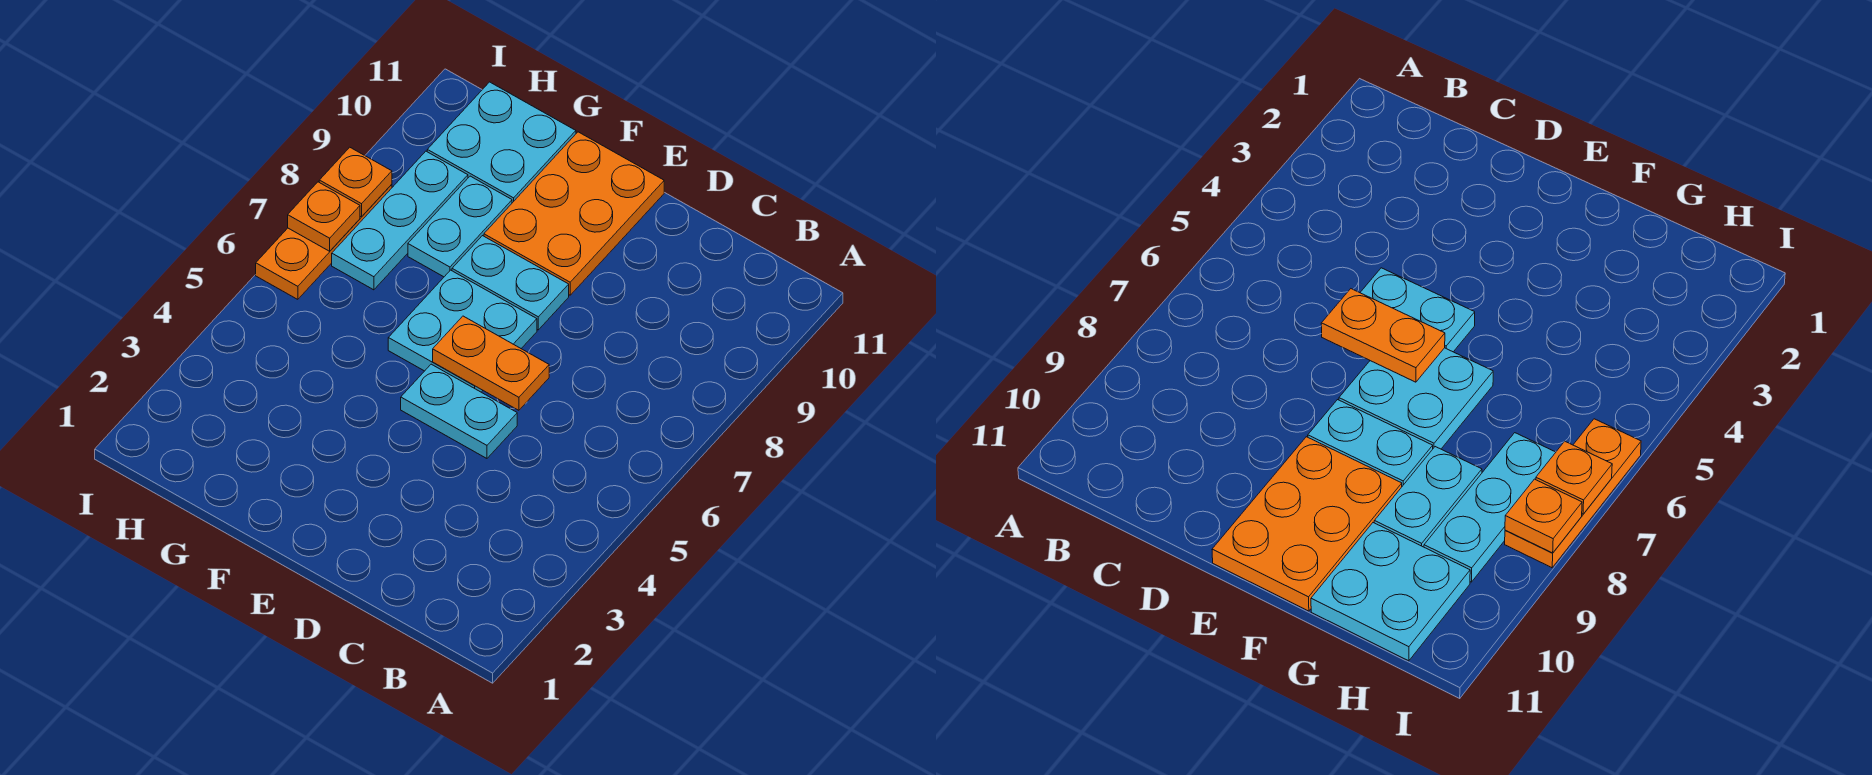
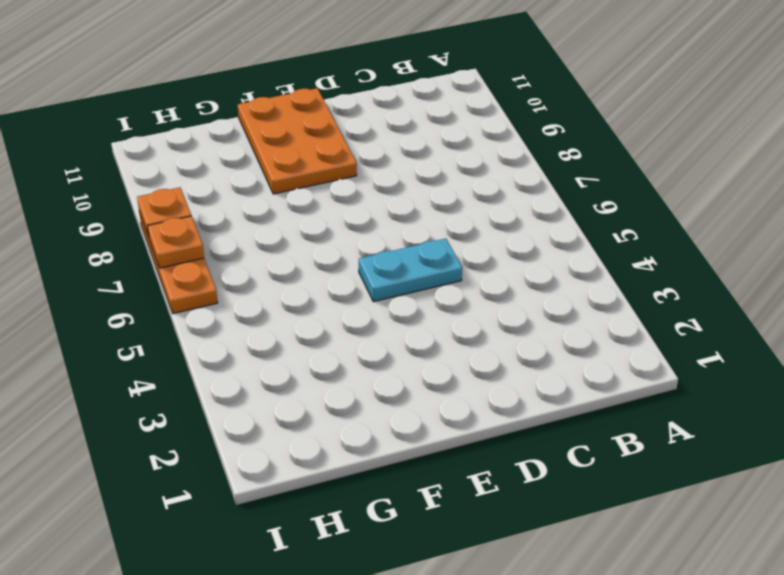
none -> cyan plate E6:F7 level 1
none -> cyan plate E8:F8 level 1

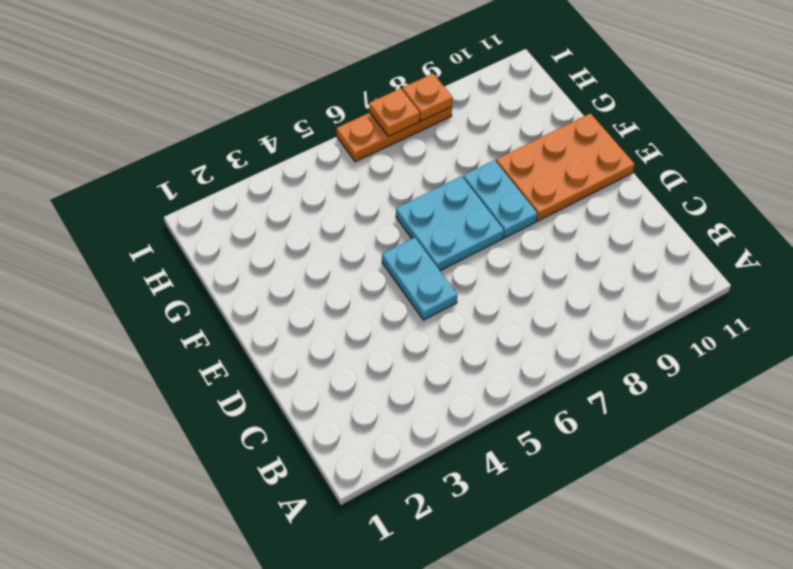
none -> cyan plate G8:G9 level 1
none -> cyan plate G10:H11 level 1

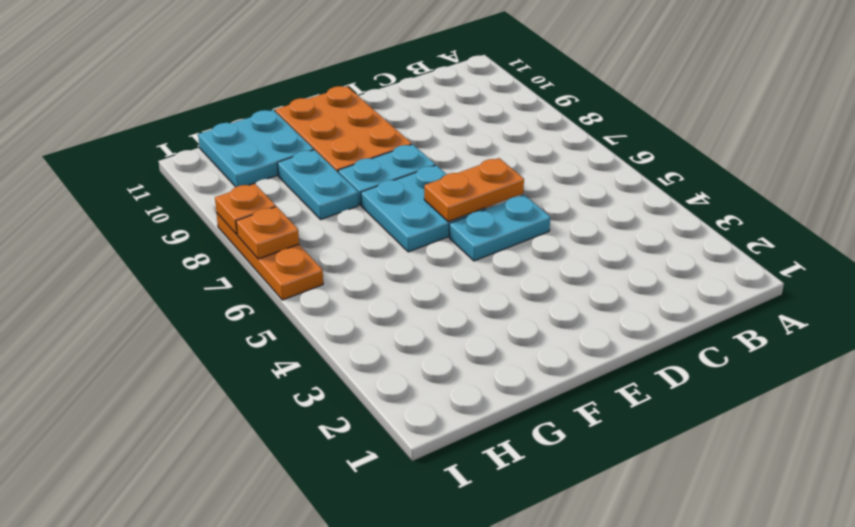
none -> cyan plate H7:H9 level 1

